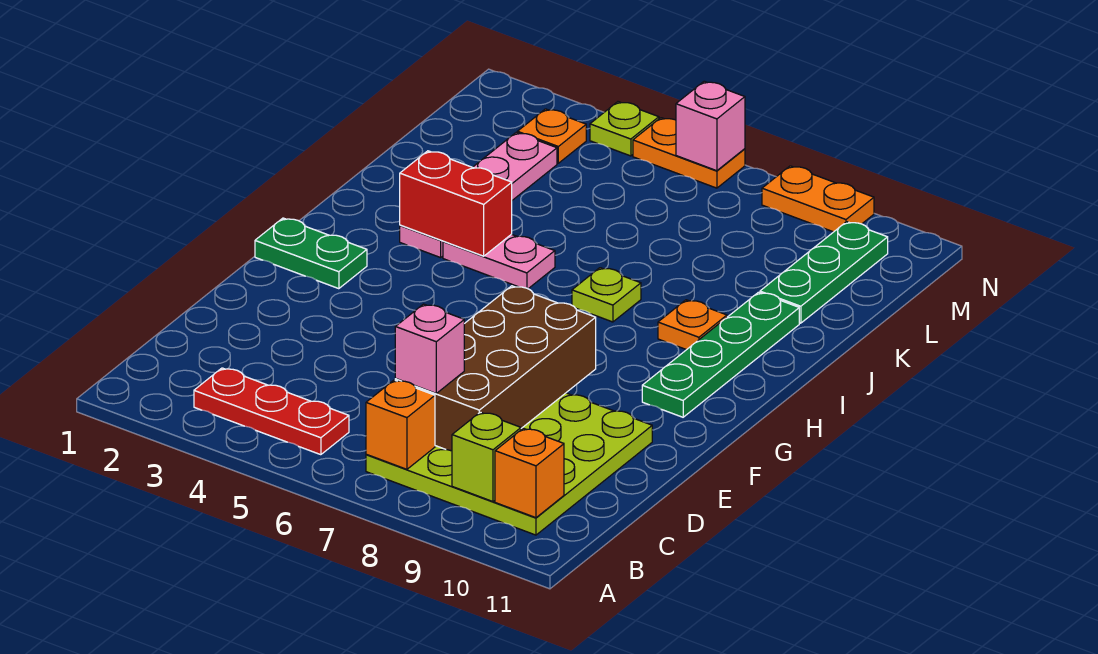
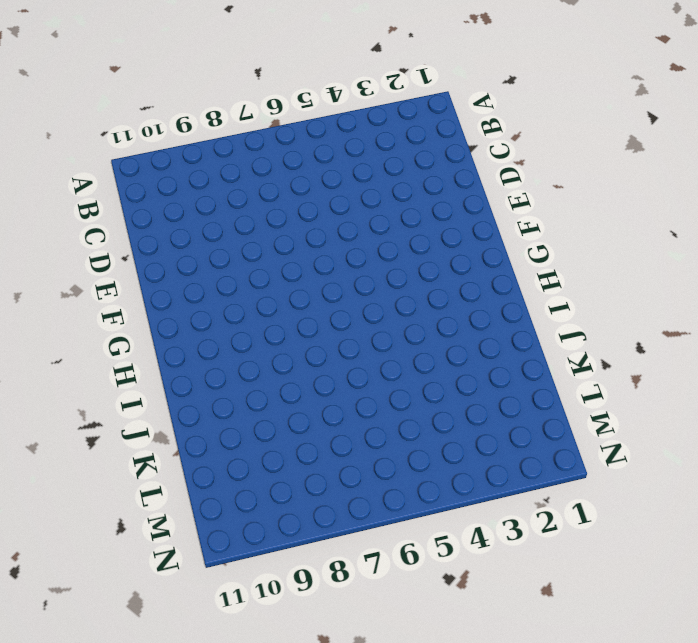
none -> red plate B3:B5 level 1
none -> lime plate B7:E10 level 1
none -> green plate G1:G2 level 1

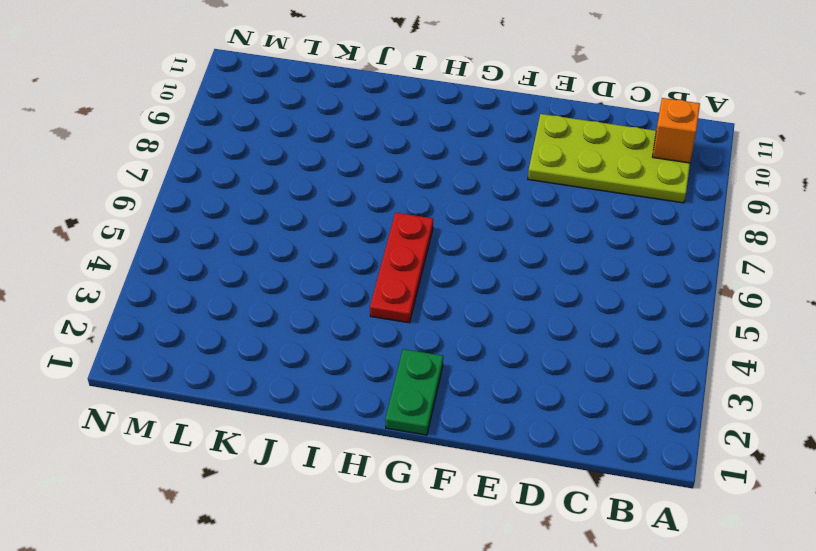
lime plate B9:E10 level 1 -> lime plate B7:E10 level 1
red plate H4:H6 level 1 -> red plate B3:B5 level 1
none -> green plate G10:J10 level 1
none -> pink plate I3:L3 level 1
none -> pink plate I4:I5 level 1

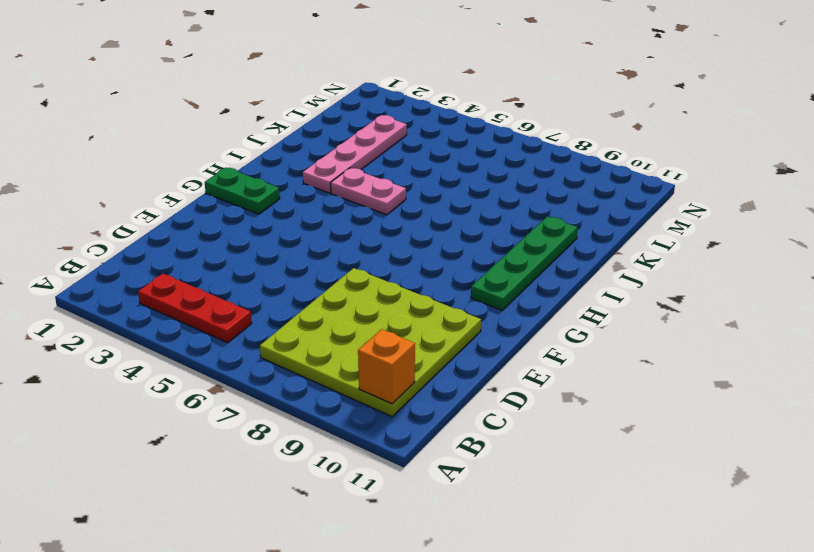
none -> lime plate I7 level 1
none -> orange plate I9 level 1
none -> green plate K10:M10 level 1

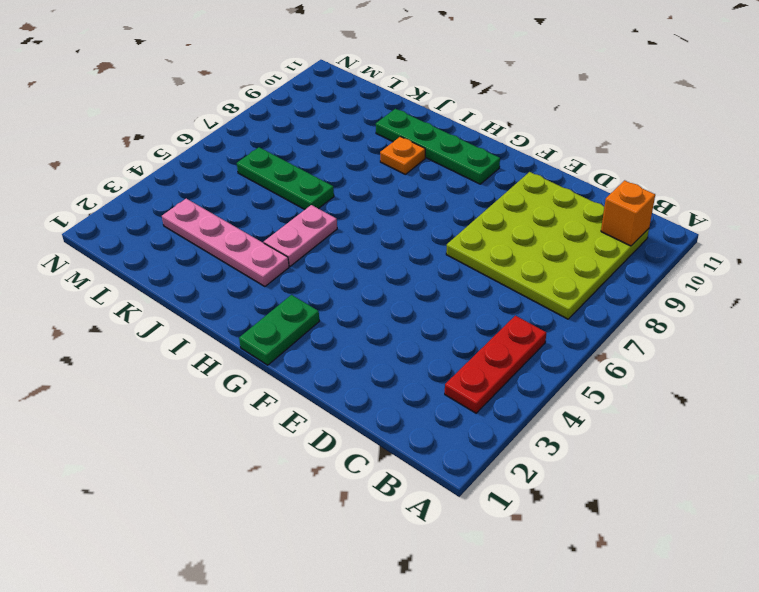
green plate J6:L6 level 1 -> green plate K10:M10 level 1
none -> lime plate I7 level 1
none -> orange plate M3 level 1
none -> lime plate N4 level 1

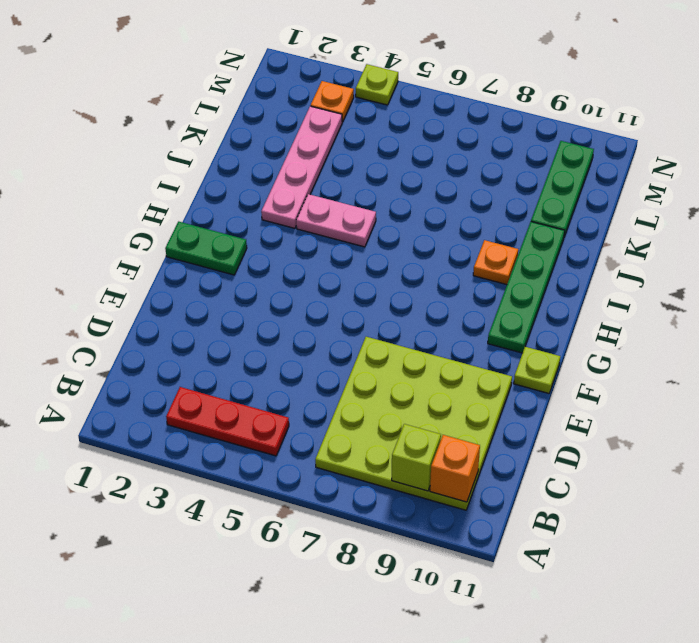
lime plate F11 level 1 -> lime plate I7 level 1
none -> orange plate N5:N6 level 1
none -> orange plate N8:N9 level 1
none -> orange brick B7 level 2

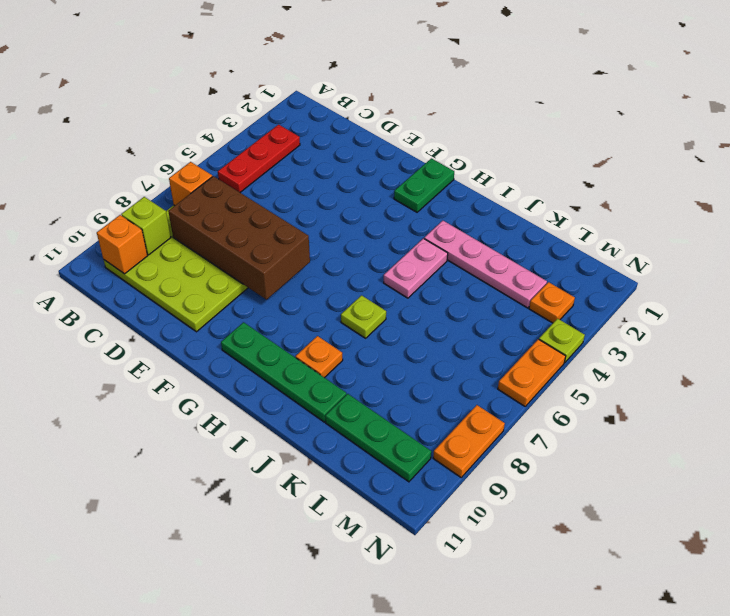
none -> red brick I3:I4 level 2
none -> pink brick N6 level 2
none -> pink brick C7 level 3

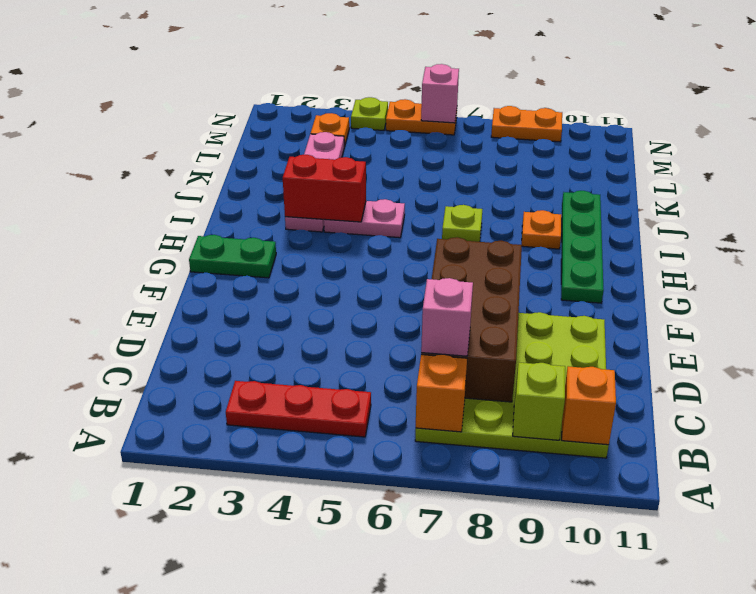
none -> green plate K10:M10 level 1

